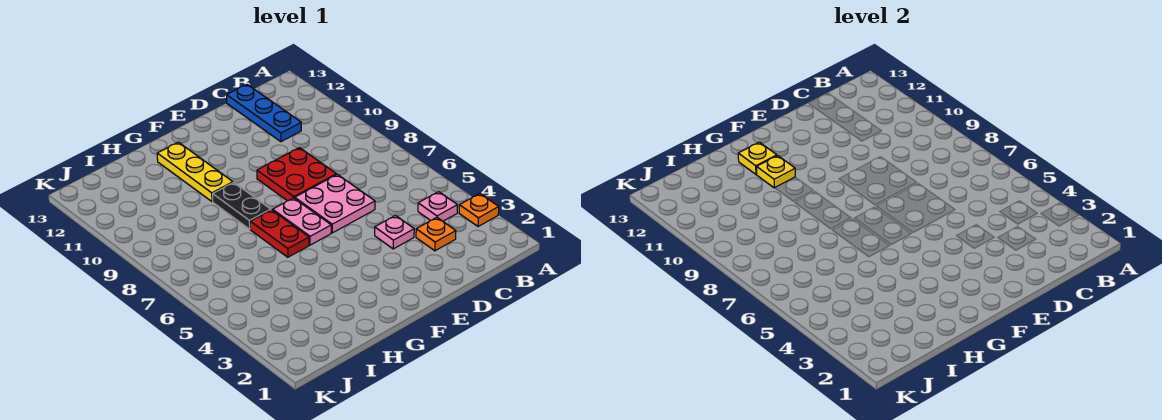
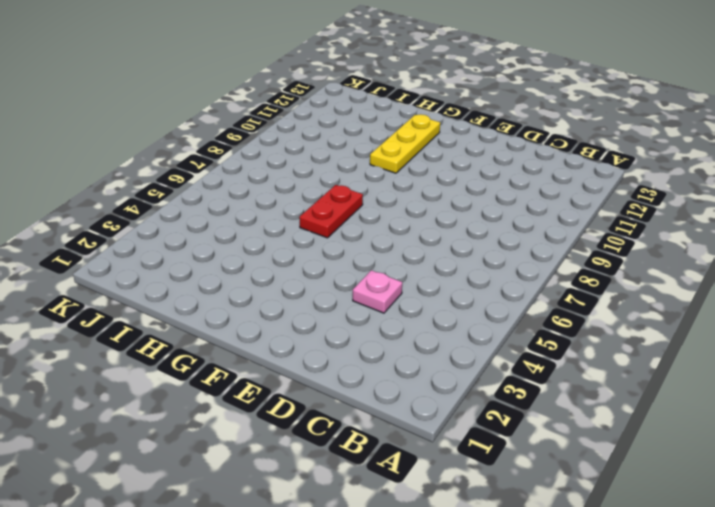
none -> orange plate A3 level 1
none -> pink plate B4 level 1
none -> orange plate C3 level 1

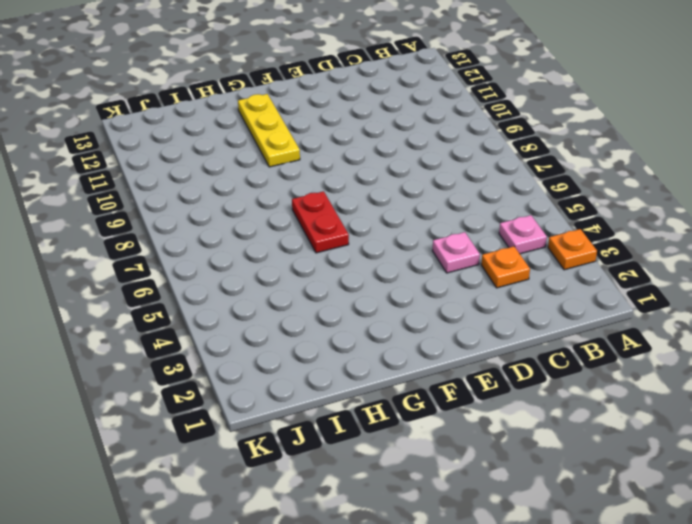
none -> blue plate C11:C13 level 1
none -> pink plate D6:E7 level 1
none -> red plate D8:E9 level 1

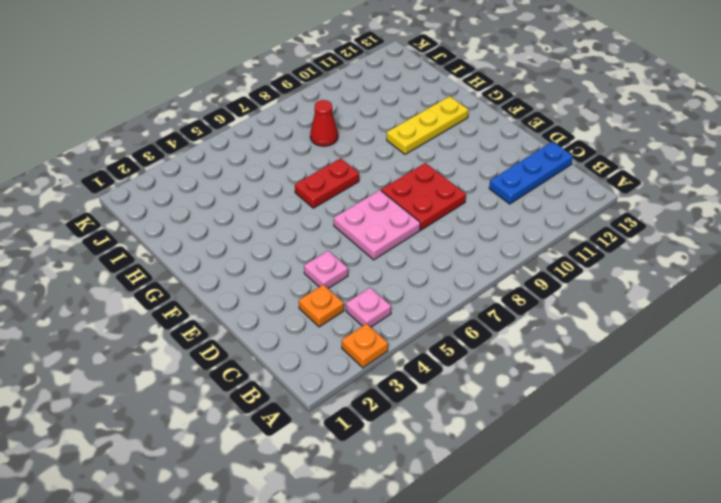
red cone I8 level 1 -> none
none -> pink plate F6:F7 level 1
none -> black plate G8:G9 level 1
none -> yellow plate G11 level 2

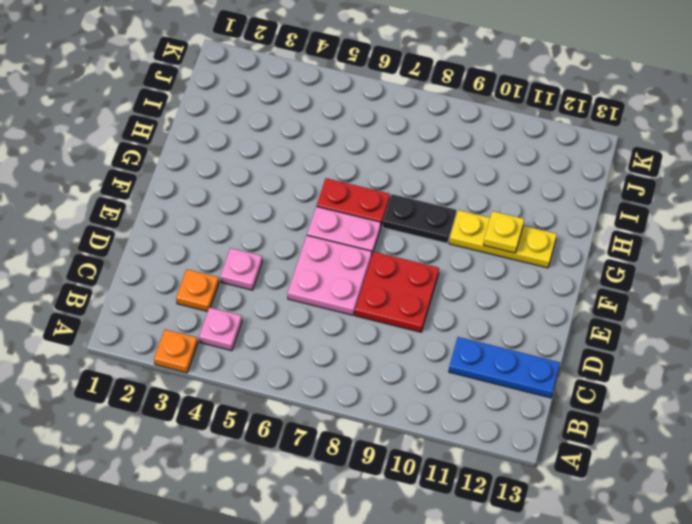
none -> yellow plate G12 level 2

